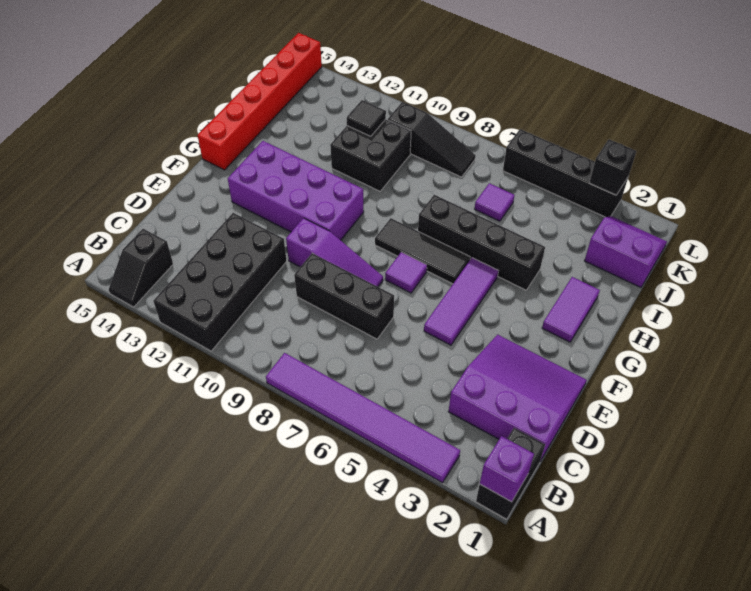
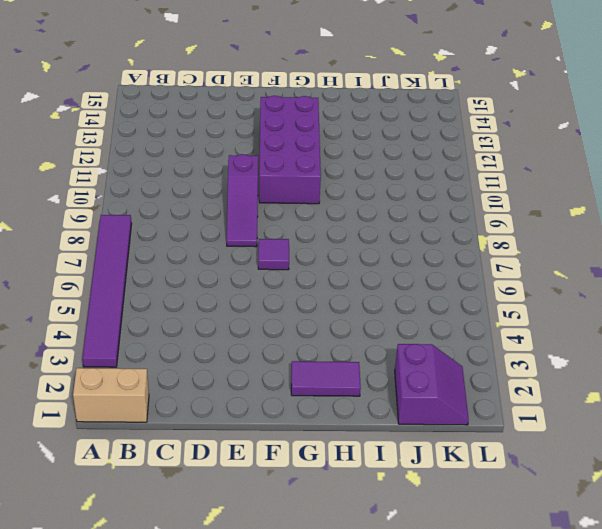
tan brick A1:B1 level 1 -> black brick A1:B1 level 1
none -> black brick A11:D12 level 1
none -> black slope A14:B14 level 1 top B
none -> purple slope C1:E3 level 1 top C

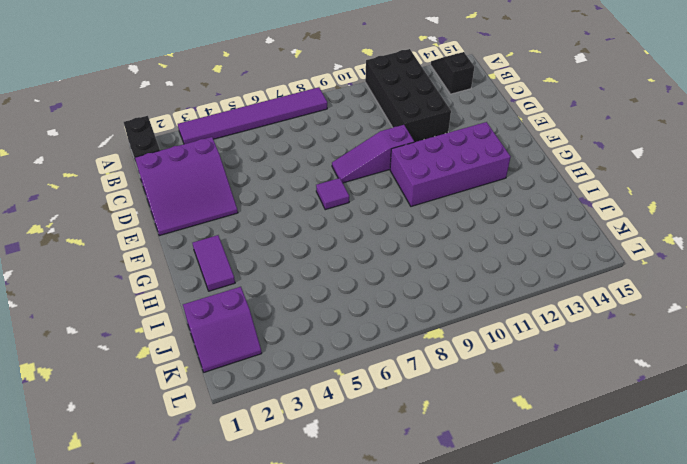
none -> black brick D7:D9 level 1
none -> purple tile E5:G5 level 1
none -> black tile G6:G8 level 1

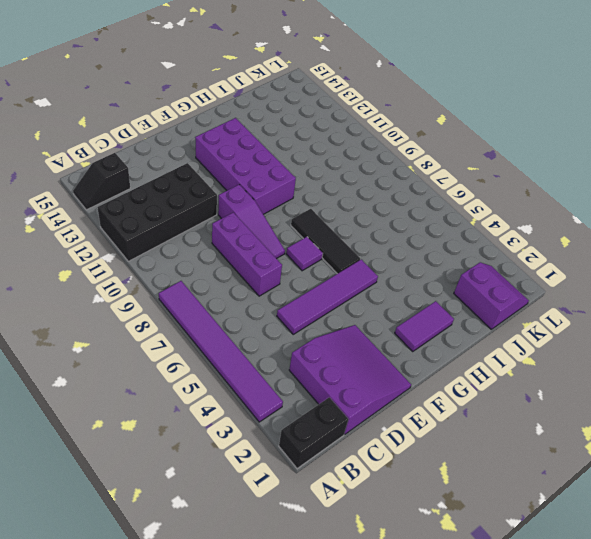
purple tile D5:G5 level 1 -> purple tile E5:G5 level 1
purple brick D7:D9 level 1 -> black brick D7:D9 level 1
none -> red brick G15:L15 level 1
none -> black brick H4:H7 level 1
none -> black brick I10:J11 level 1

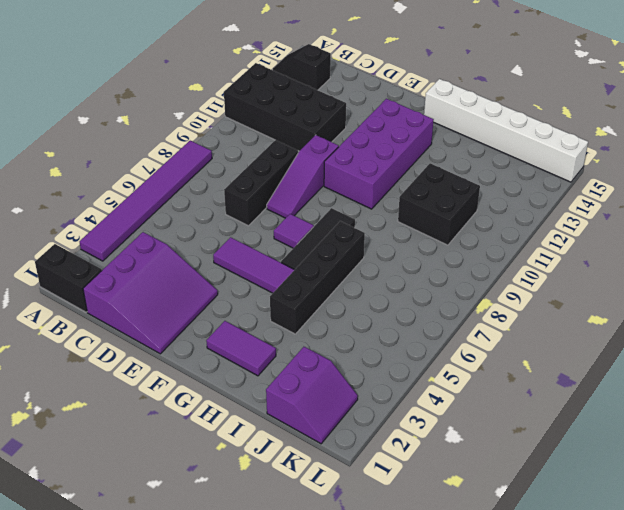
white brick G15:L15 level 1 -> red brick G15:L15 level 1
none -> purple tile J6 level 1
none -> black slope K8:K10 level 1 top 10
none -> black brick L3:L6 level 1

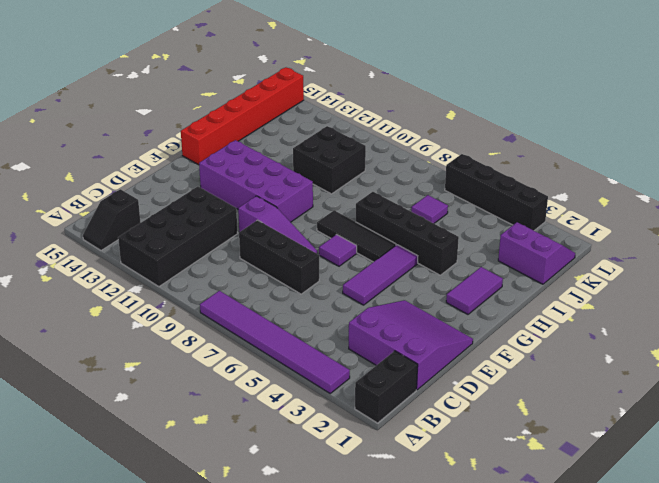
none -> black slope K8:K10 level 1 top 10
none -> purple brick A1 level 2
none -> black tile J11 level 2

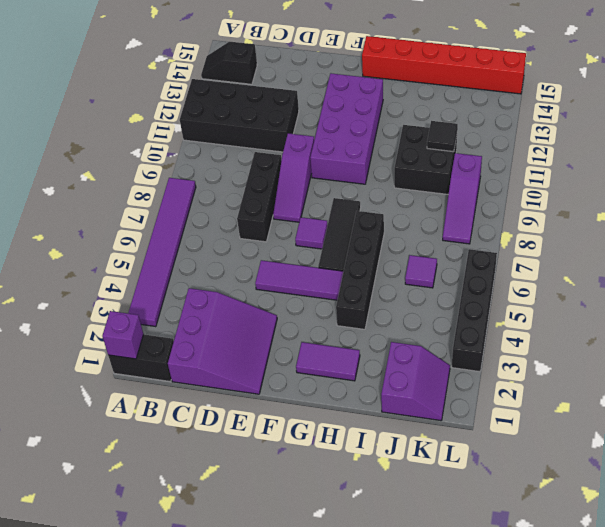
purple slope K8:K10 level 1 top 10 -> black slope K8:K10 level 1 top 10
none -> black brick L3 level 2

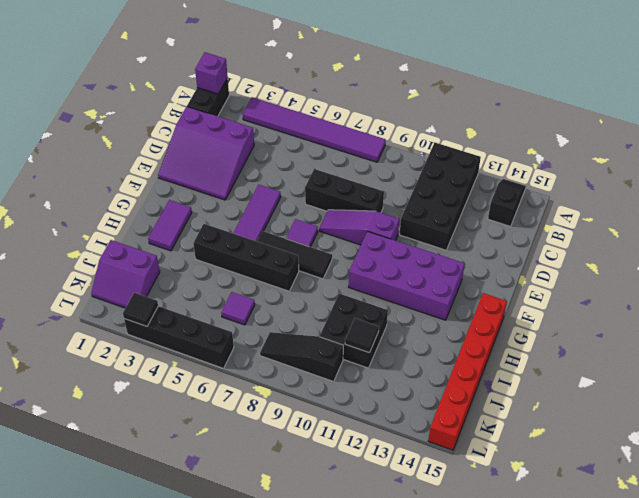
black tile L3 level 2 -> black brick L3 level 2

